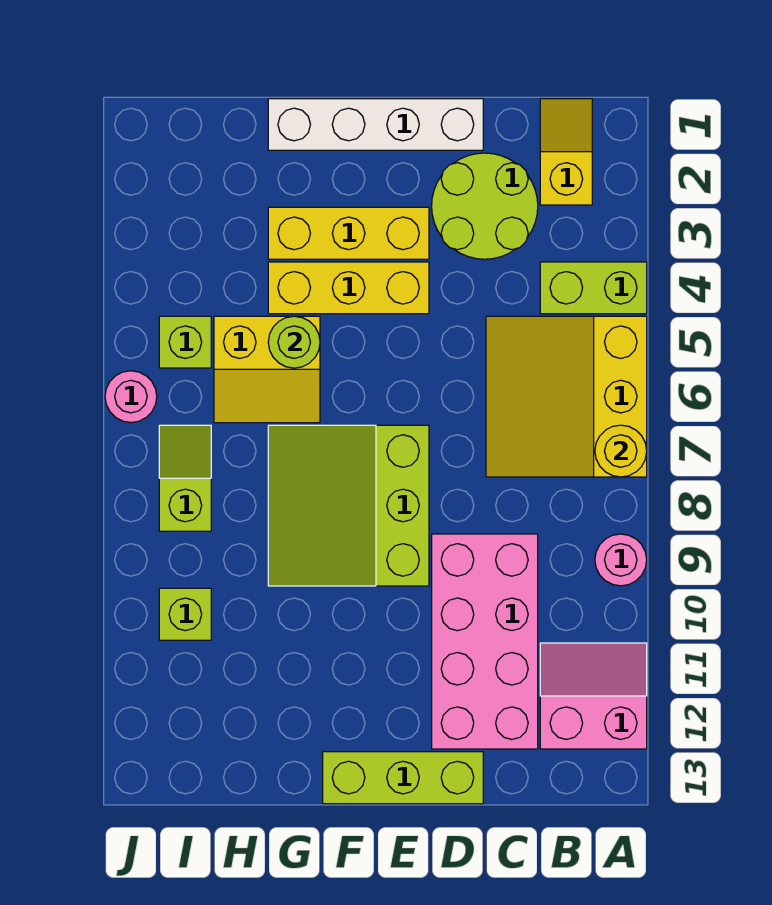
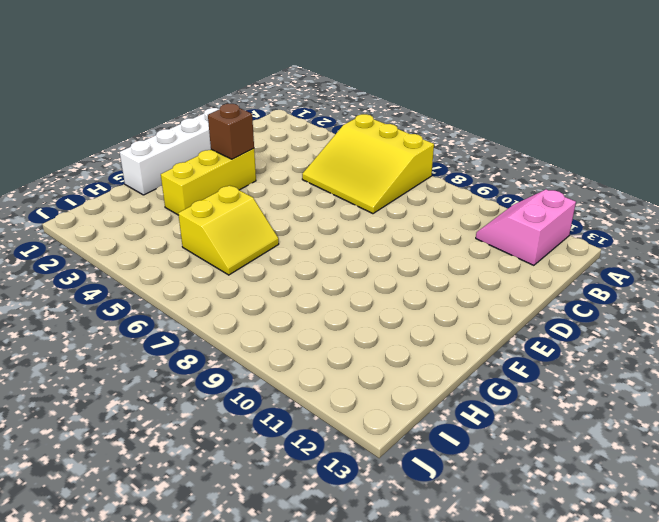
brown brick E3 level 2 -> none
none -> lime brick A4:B4 level 1
none -> pink round brick A9 level 1
none -> yellow slope B1:B2 level 1 top 2

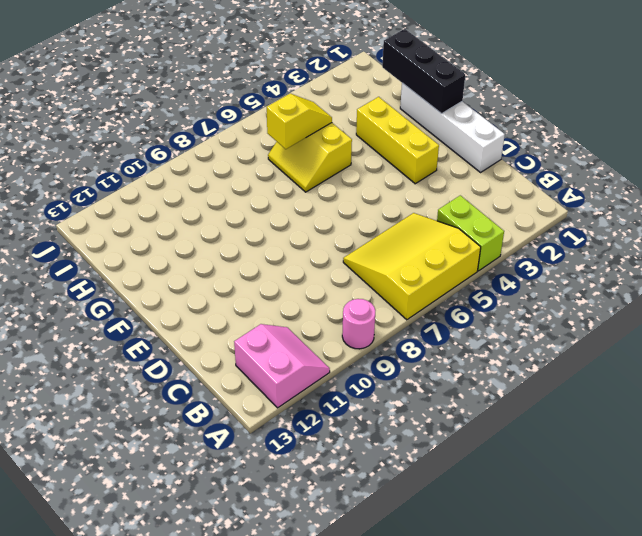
black brick F1:H1 level 2 -> none
yellow slope H5:H6 level 2 top 6 -> yellow slope B1:B2 level 1 top 2
none -> lime round brick C2:D3 level 1
none -> pink brick C9:D12 level 1
none -> lime brick D13:F13 level 1

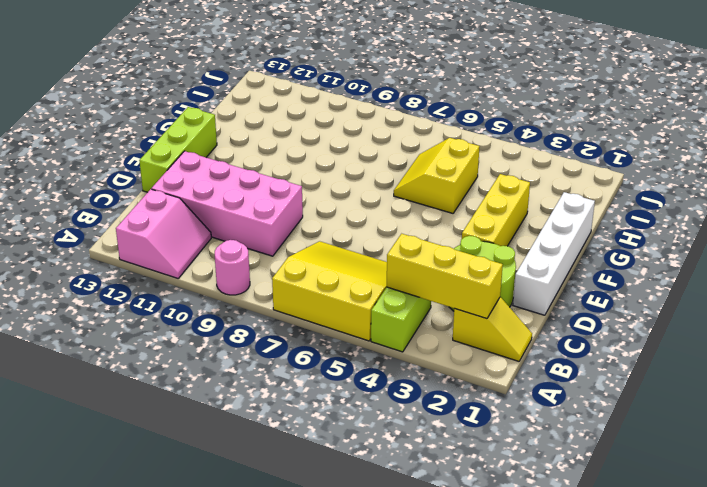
yellow brick B2:B4 level 2 -> yellow brick E4:G4 level 1
none -> lime slope E7:G9 level 1 top E
none -> lime brick I5 level 1
none -> lime slope I7:I8 level 1 top 8

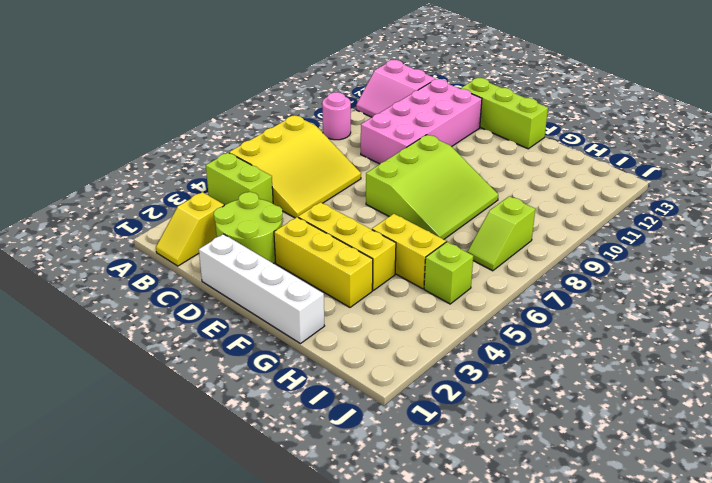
none -> lime brick I10 level 1
none -> pink round brick J6 level 1
none -> yellow round brick A7 level 2

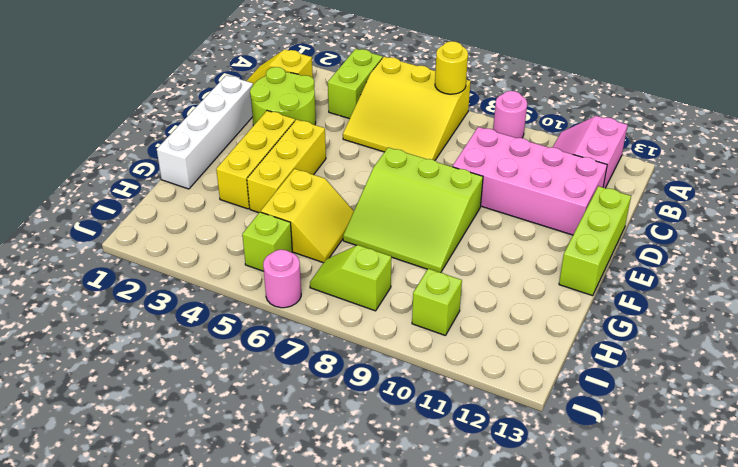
none -> lime round brick G5 level 2

